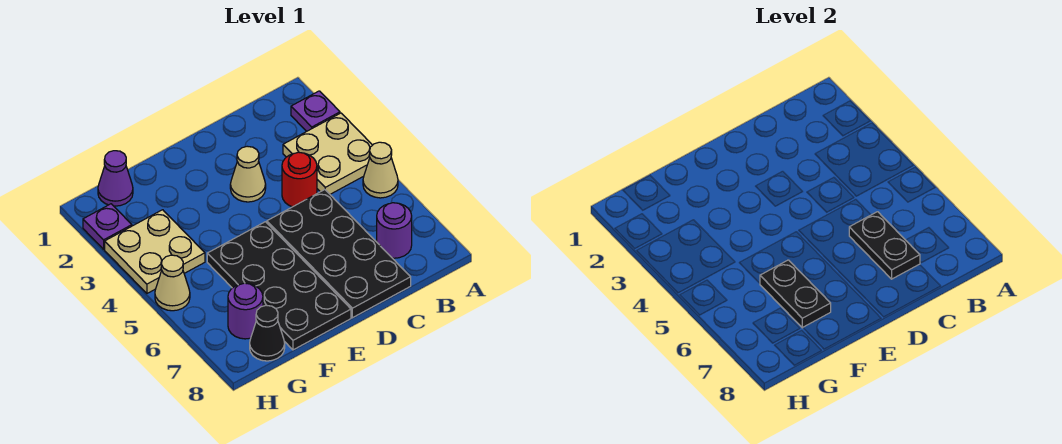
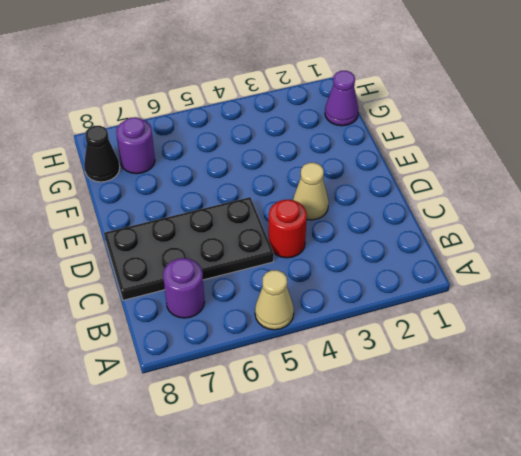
none -> purple plate A2 level 1
none -> tan plate A3:B4 level 1
none -> black plate E5:F8 level 1

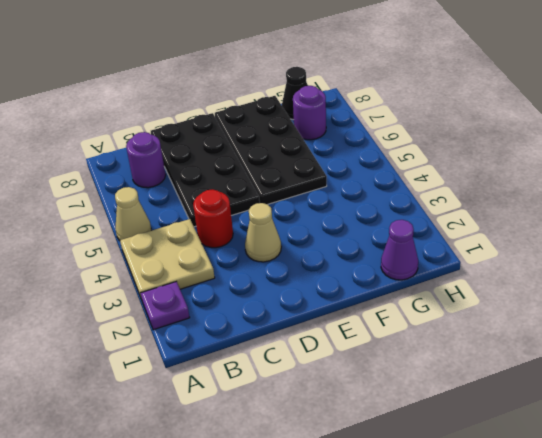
none -> tan plate G3:H4 level 1
none -> purple plate H2 level 1
none -> tan cone H5 level 1

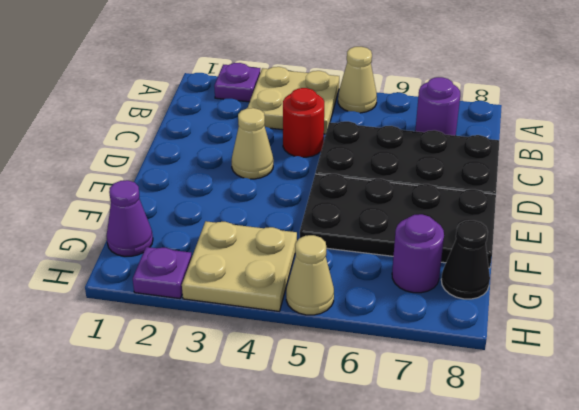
none -> black plate C6:C7 level 2
none -> black plate F6:F7 level 2

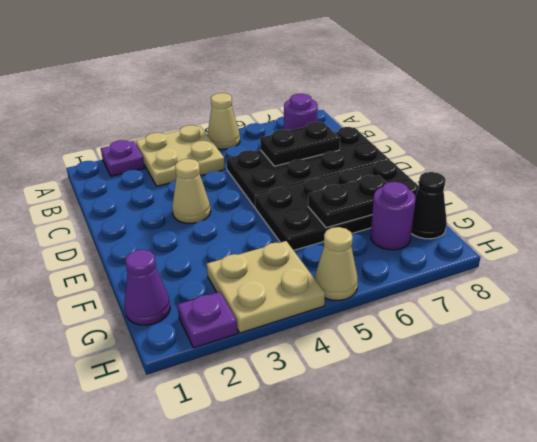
none -> red round brick C4 level 1

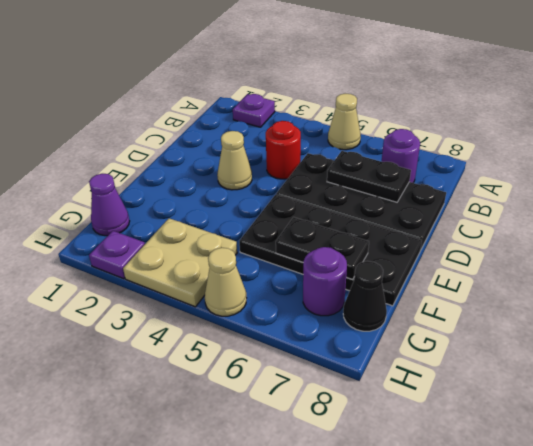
none -> tan plate A3:B4 level 1

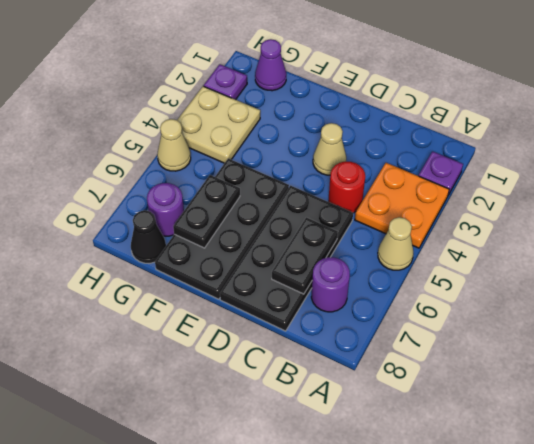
orange plate A3:B4 level 1 -> tan plate A3:B4 level 1

